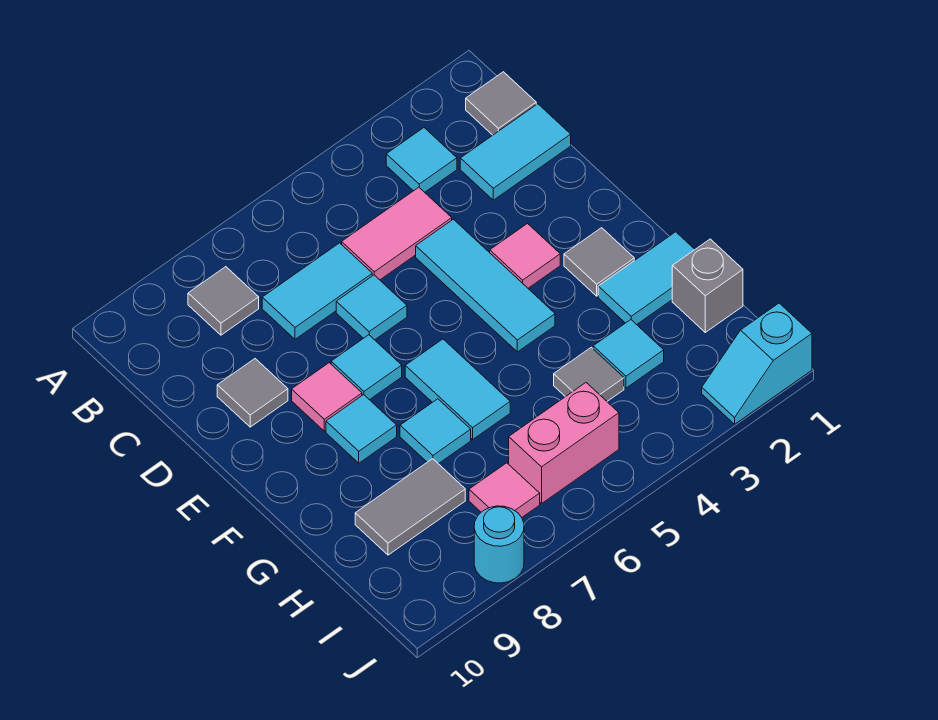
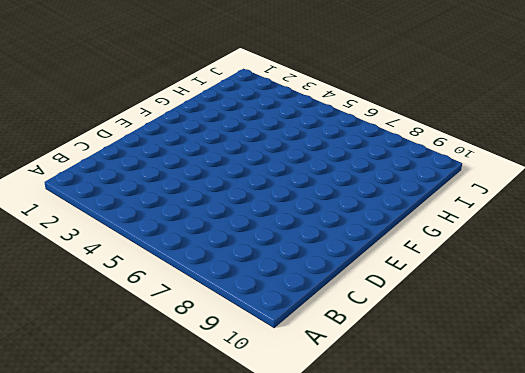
none -> grey tile B1 level 1
none -> cyan tile B3 level 1
none -> grey tile B8 level 1

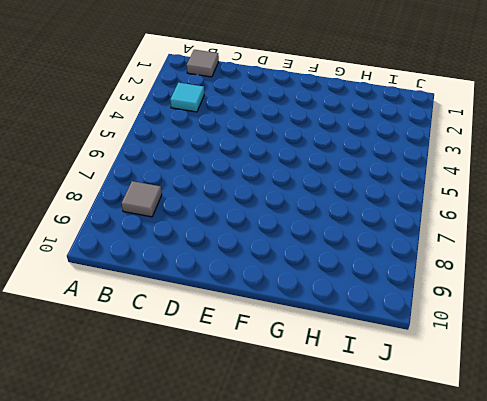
none -> cyan tile C1:C2 level 1
none -> pink tile C4:C5 level 1
none -> cyan tile C6:C7 level 1

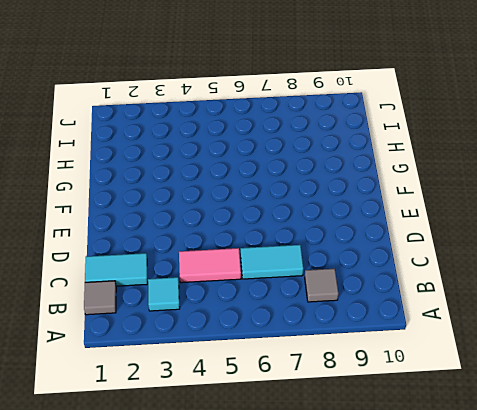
none -> cyan tile D4:F4 level 1
none -> cyan tile D6 level 1
none -> grey tile D9 level 1

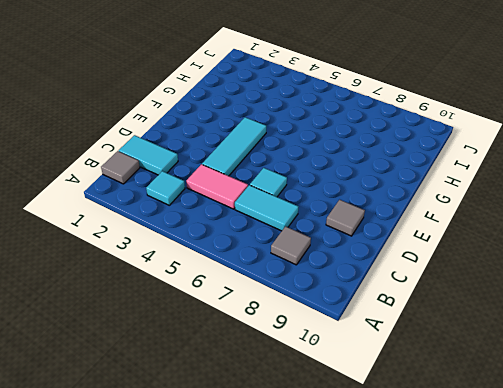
none -> pink tile E3 level 1
none -> cyan tile E7 level 1
none -> pink tile E8 level 1

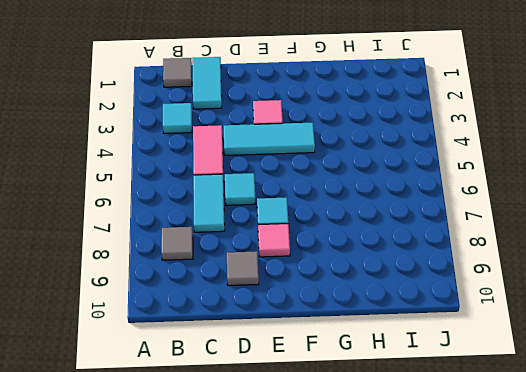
none -> grey tile F2 level 1
none -> cyan tile F6:G6 level 1
none -> cyan tile F8 level 1

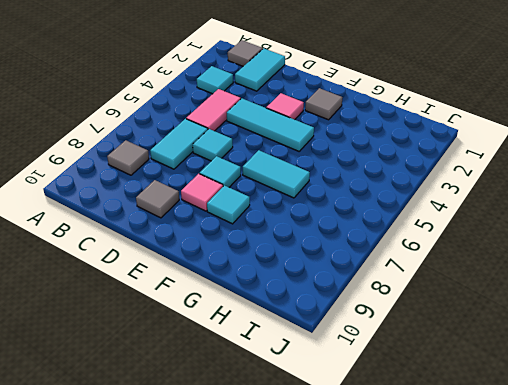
none -> cyan tile G1:G2 level 1
none -> cyan tile G7 level 1
none -> grey brick H1 level 1

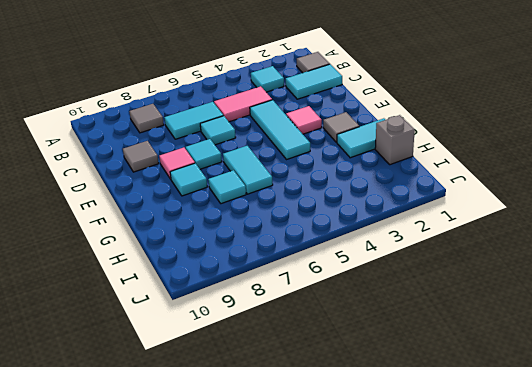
none -> cyan tile H3 level 1
none -> grey tile H4 level 1
none -> grey tile H8:H9 level 1

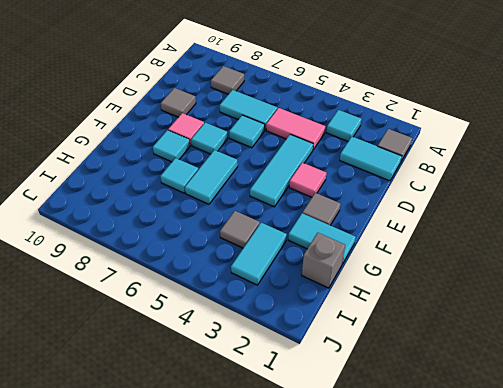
cyan tile H3:I3 level 1 -> cyan tile H3 level 1
none -> grey tile H8:H9 level 1
none -> pink brick I5:I6 level 1
none -> pink tile I7 level 1

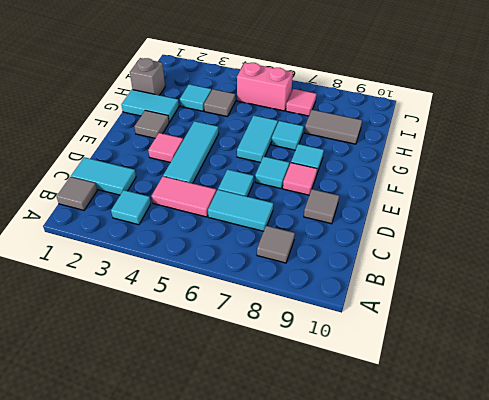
none -> cyan slope J1:J2 level 1 top 1
none -> cyan round brick J8 level 1

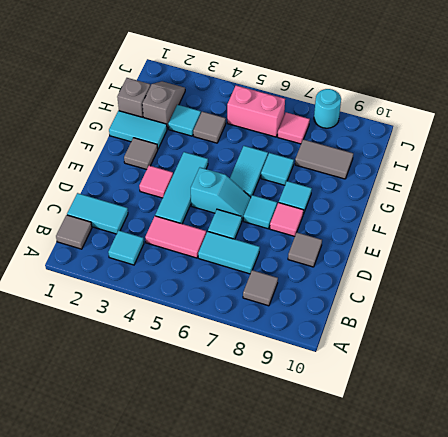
cyan slope E5:E6 level 1 top 5 -> cyan slope J1:J2 level 1 top 1
grey slope H2:I2 level 1 top H -> none

